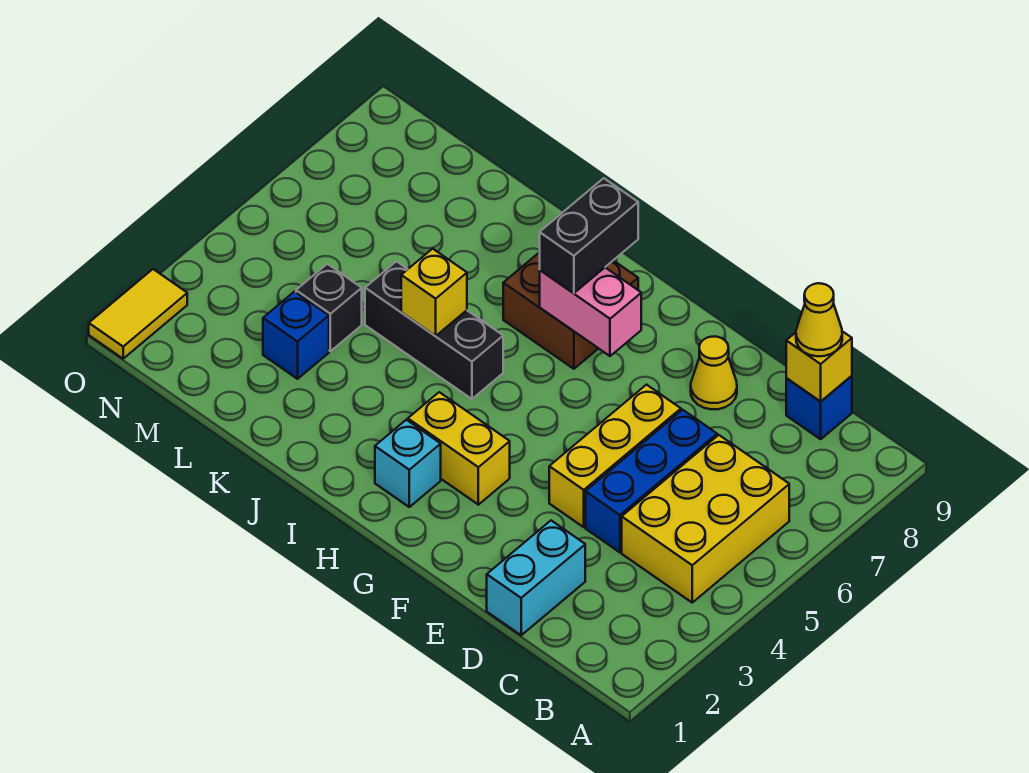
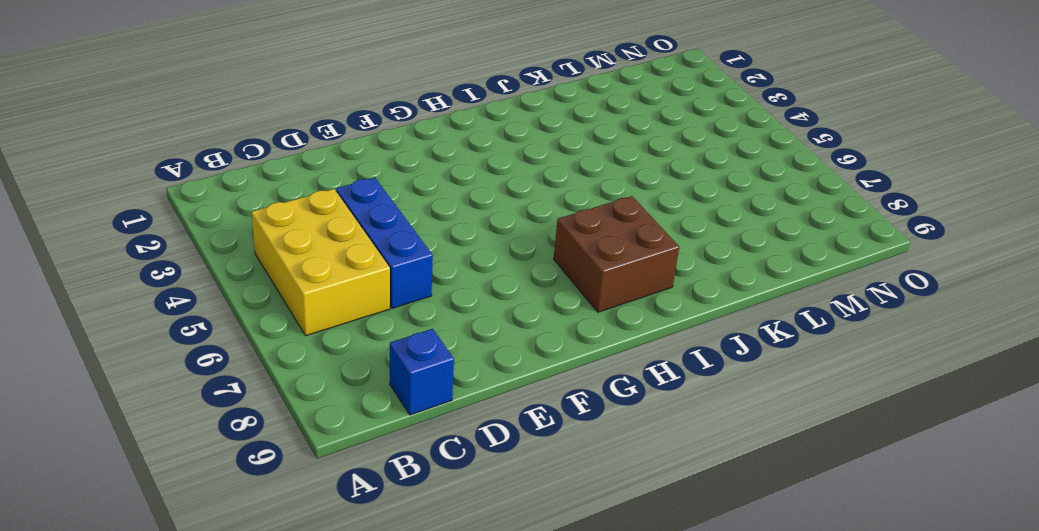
none -> cyan brick D1:D2 level 1
none -> yellow brick E4:E6 level 1
none -> yellow cone E8 level 1

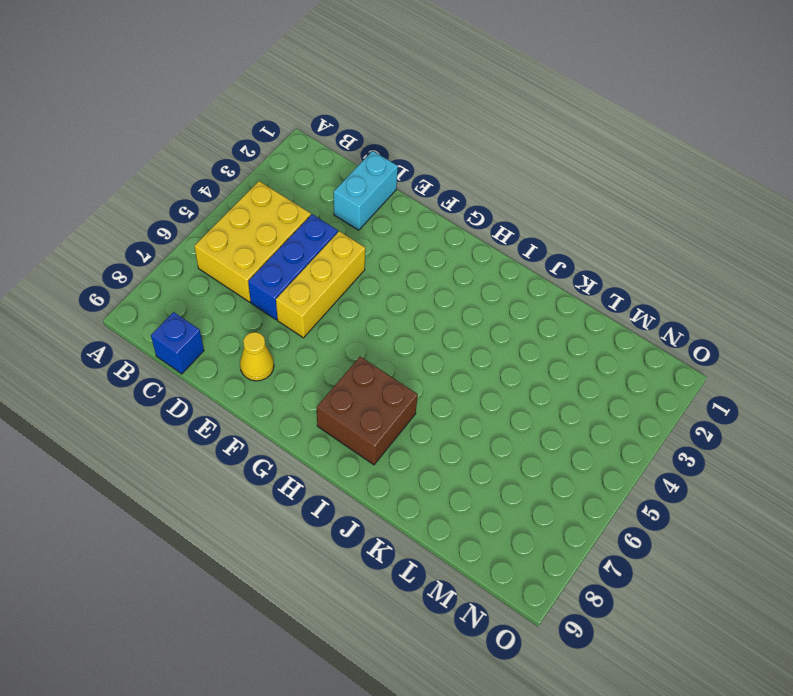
none -> yellow brick G3:H3 level 1
none -> cyan brick H2 level 1
none -> black brick I5:K5 level 1

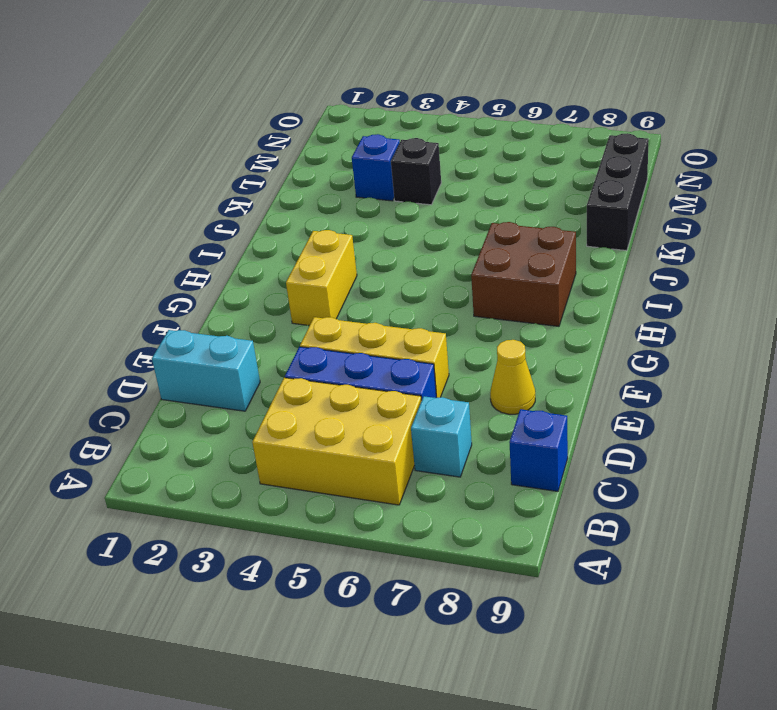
cyan brick C7 level 1 -> cyan brick H2 level 1
black brick K9:M9 level 1 -> black brick I5:K5 level 1
none -> yellow tile O1:O2 level 1
none -> yellow brick C9 level 2
none -> pink brick G7:H7 level 2

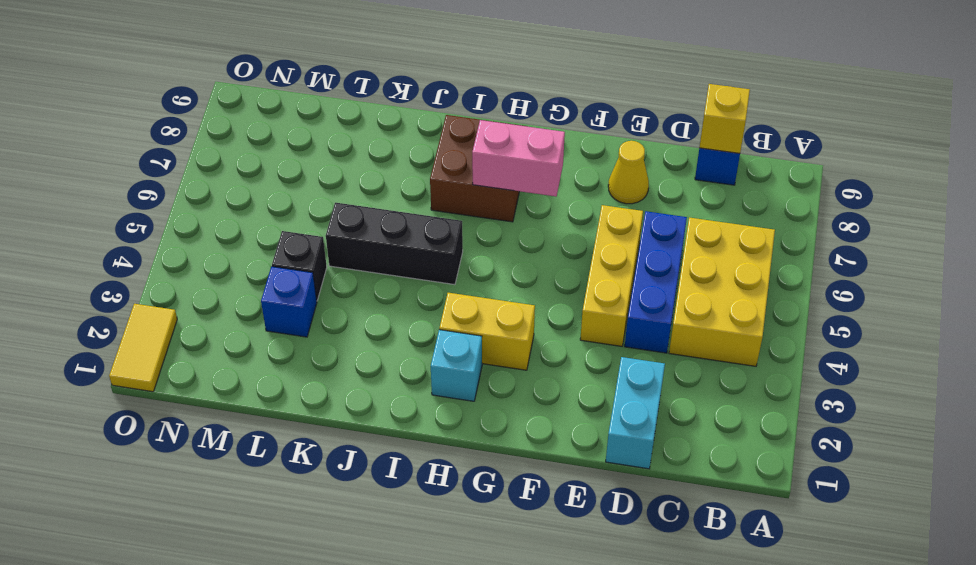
none -> yellow brick J5 level 2
none -> yellow cone C9 level 3
none -> black brick H7:H8 level 3

